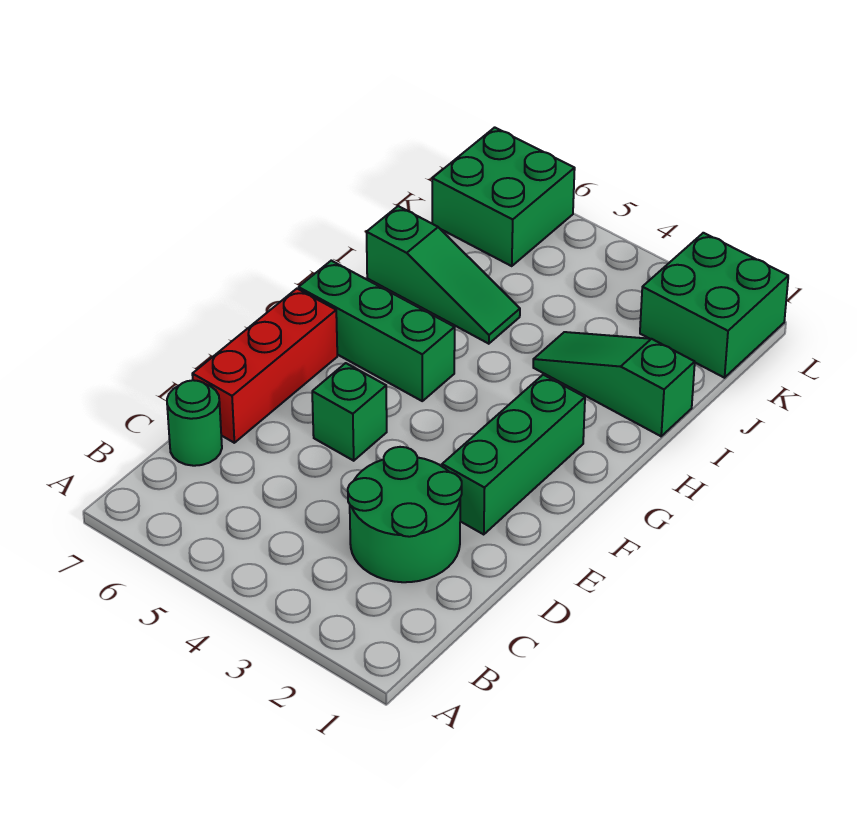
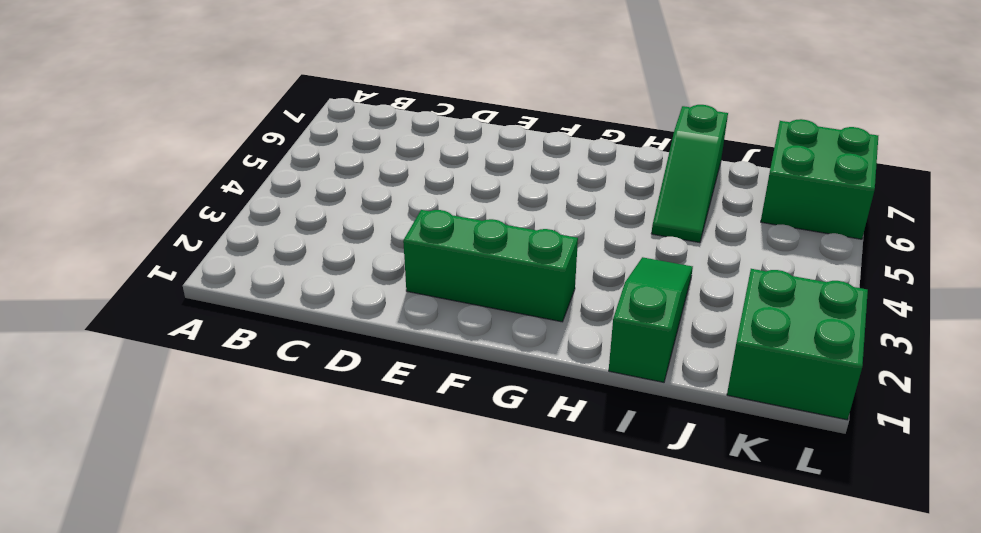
none -> green round brick C2:D3 level 1
none -> green round brick C7 level 1

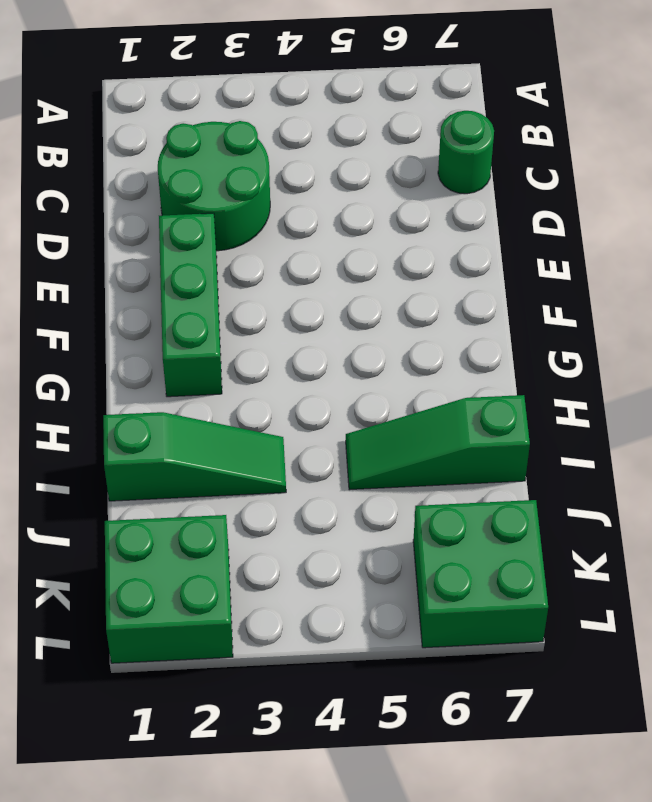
none -> red brick D7:F7 level 1
none -> green brick E5 level 1

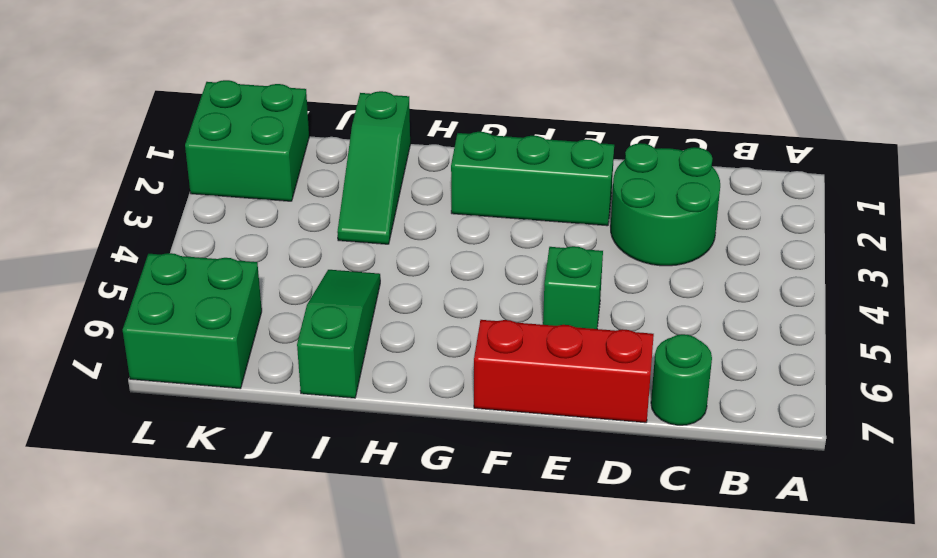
none -> green brick G5:G7 level 1

